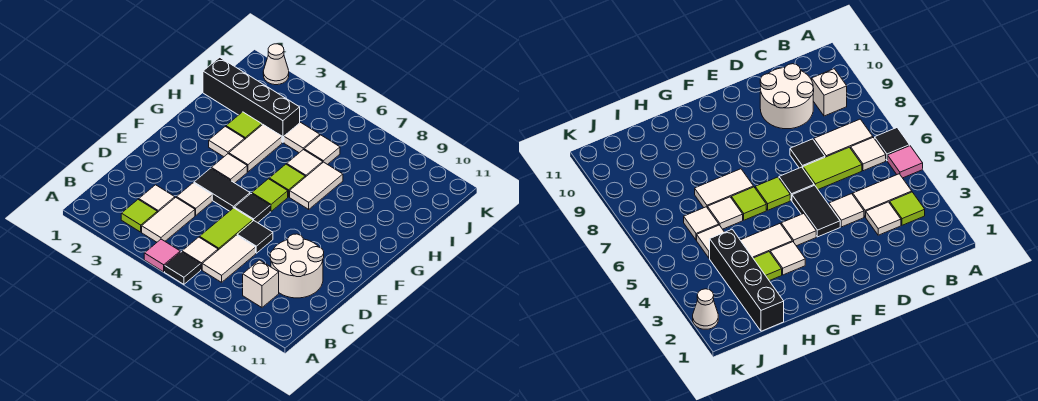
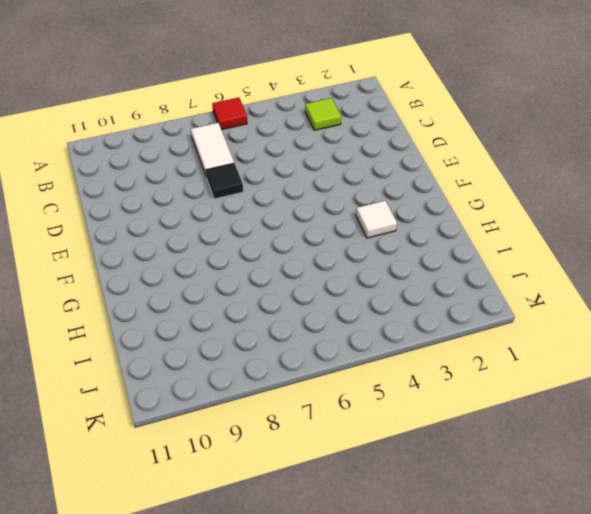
red tile A6 level 1 -> black tile A6 level 1
none -> pink tile A5 level 1
none -> white tile B4:C4 level 1
none -> white tile B6 level 1

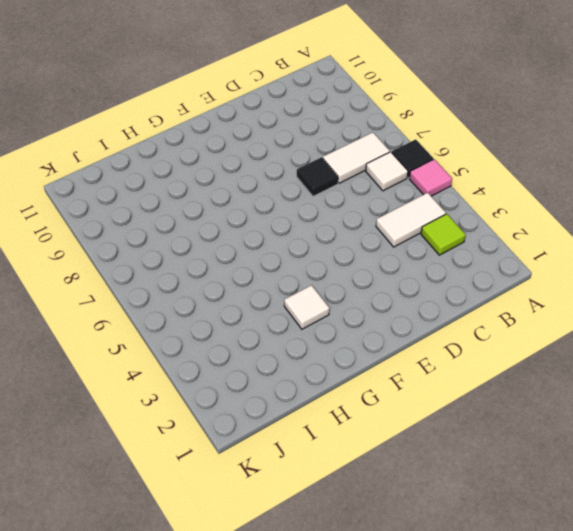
none -> white brick B9 level 1
none -> white tile C3 level 1
none -> lime tile C6:D6 level 1

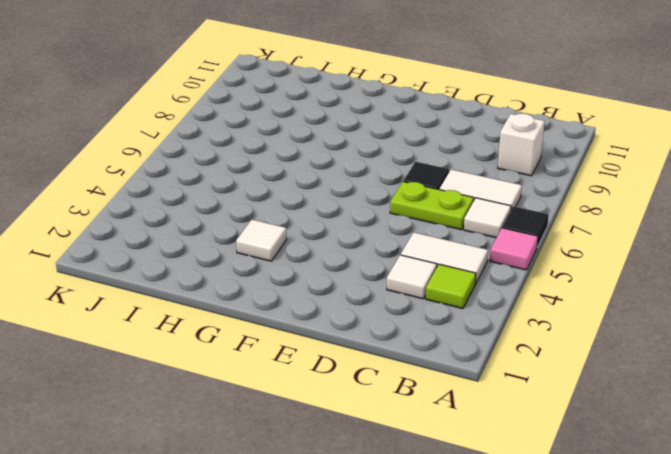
lime plate C6:D6 level 1 -> lime tile C6:D6 level 1
none -> white round brick C9:D10 level 1
none -> white tile D4 level 1
none -> black tile E4:E5 level 1

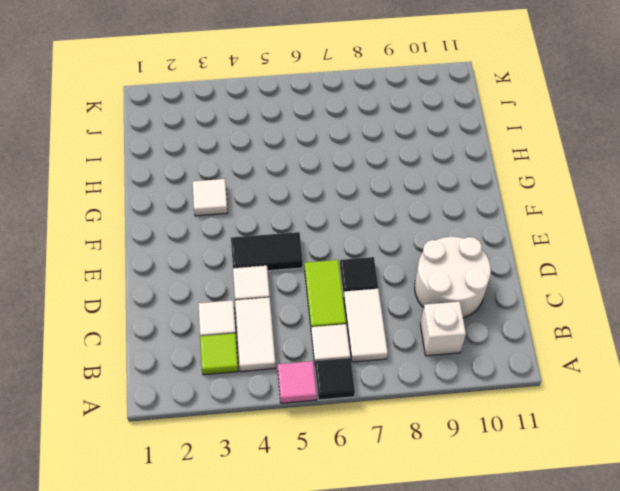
none -> black tile E6 level 1
none -> white tile F4 level 1
none -> lime tile F6 level 1

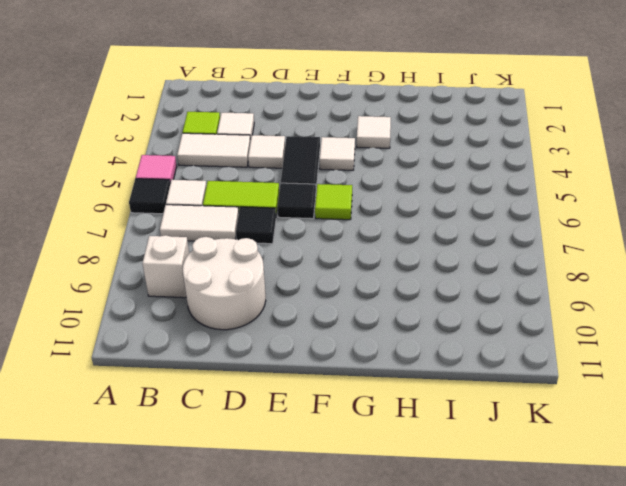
none -> white tile G4:H4 level 1
none -> lime tile G6 level 1
none -> white tile G7:H7 level 1

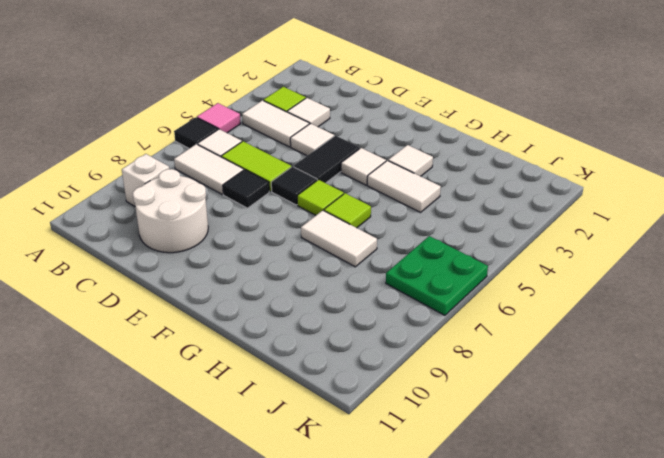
green plate J6:K7 level 1 -> none
none -> lime tile H3 level 1
none -> white tile H6 level 1
none -> black brick I1:I4 level 1

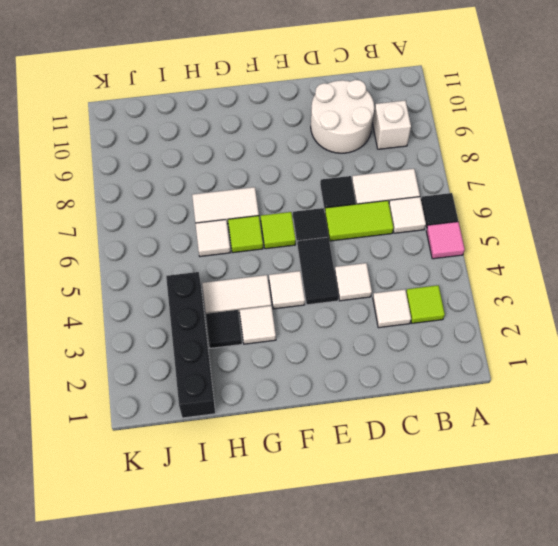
black tile H3 level 1 -> lime tile H3 level 1
none -> white tile B4:C4 level 1
none -> white tile I5 level 1
none -> white tile I6 level 1

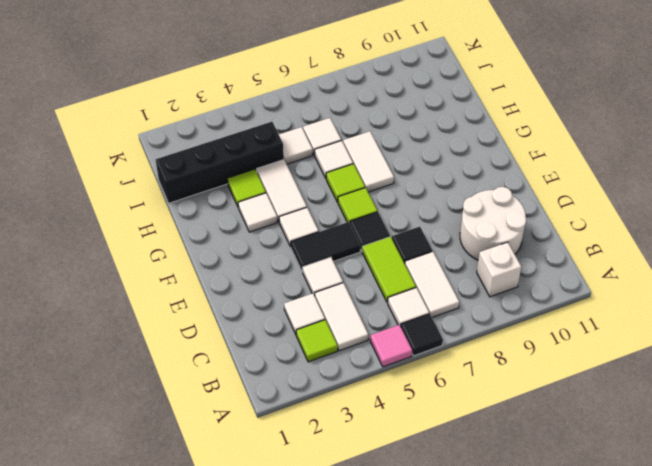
none -> white cone K2 level 1

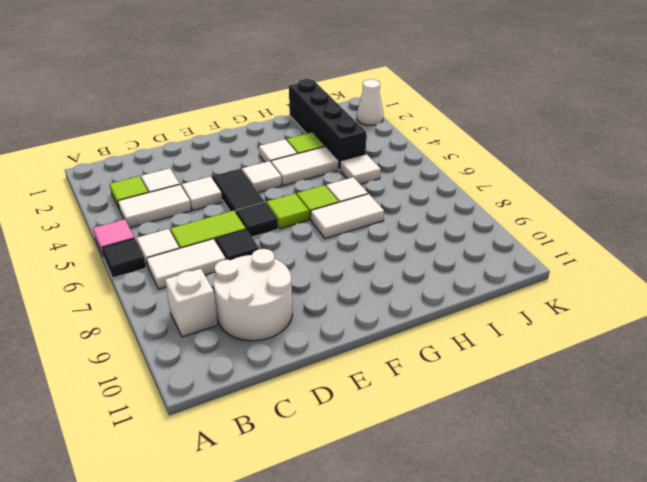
none -> white tile I6 level 1

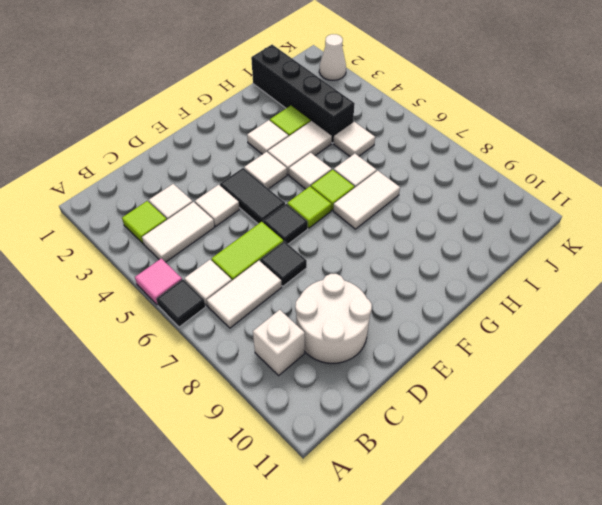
white tile G5 level 1 -> white tile I6 level 1

